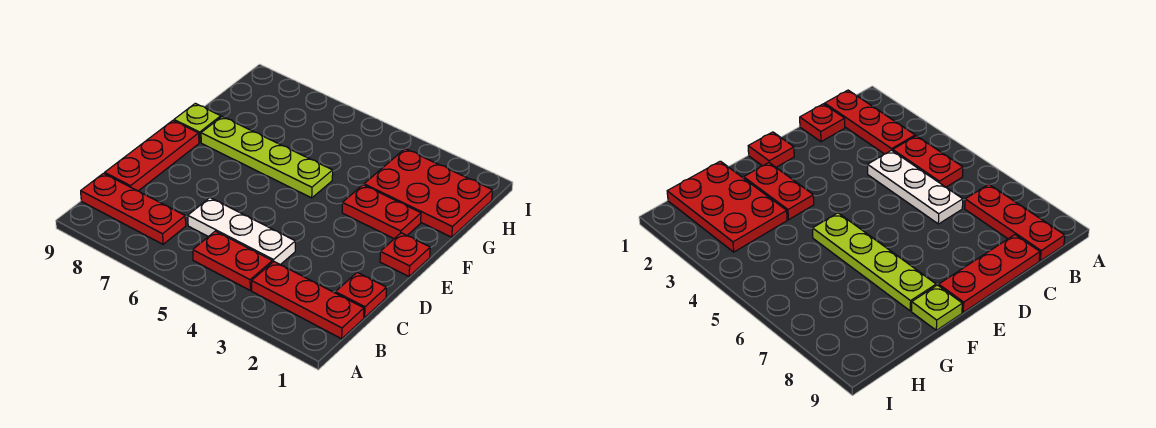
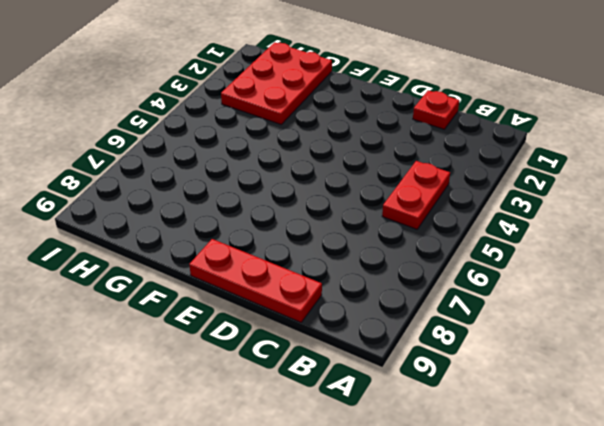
none -> red plate B1:B3 level 1
none -> red plate B7:B9 level 1

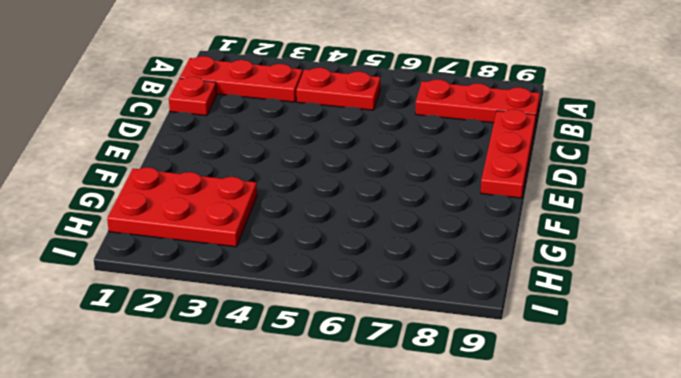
none -> white plate C4:C6 level 1
none -> red plate E1 level 1

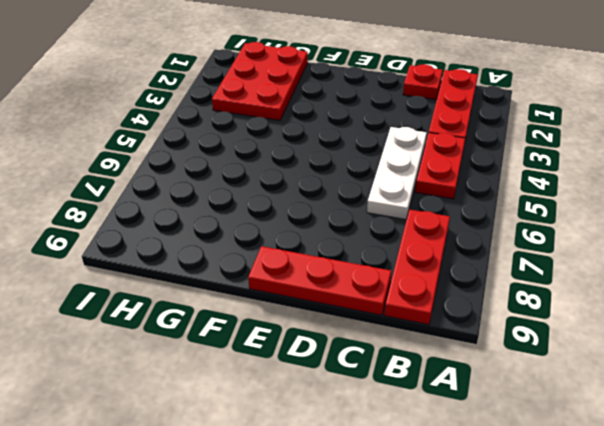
none -> red plate E1 level 1
none -> red plate F2:F3 level 1

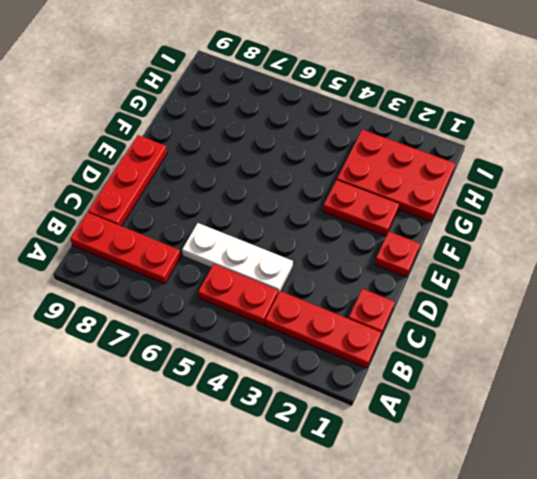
none -> lime plate F5:F8 level 1
none -> lime plate F9 level 1

